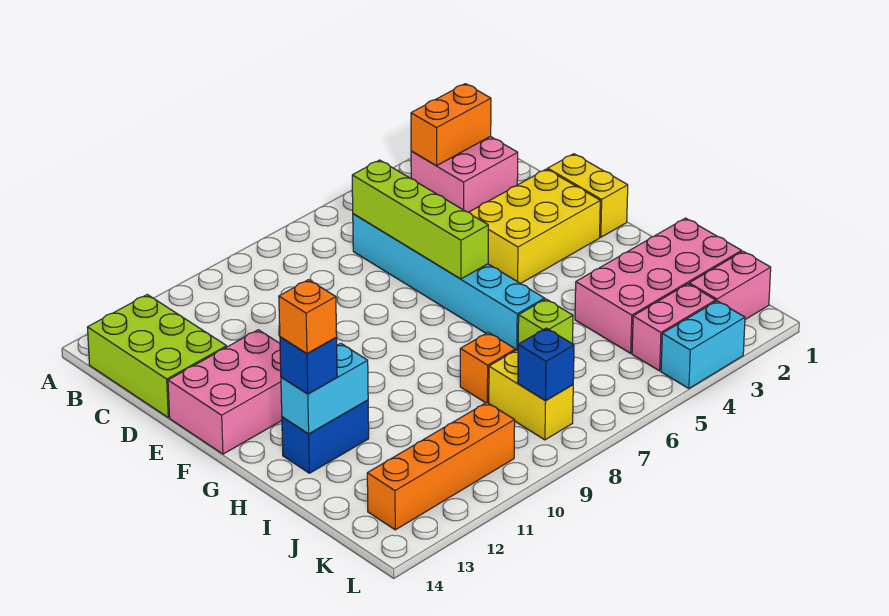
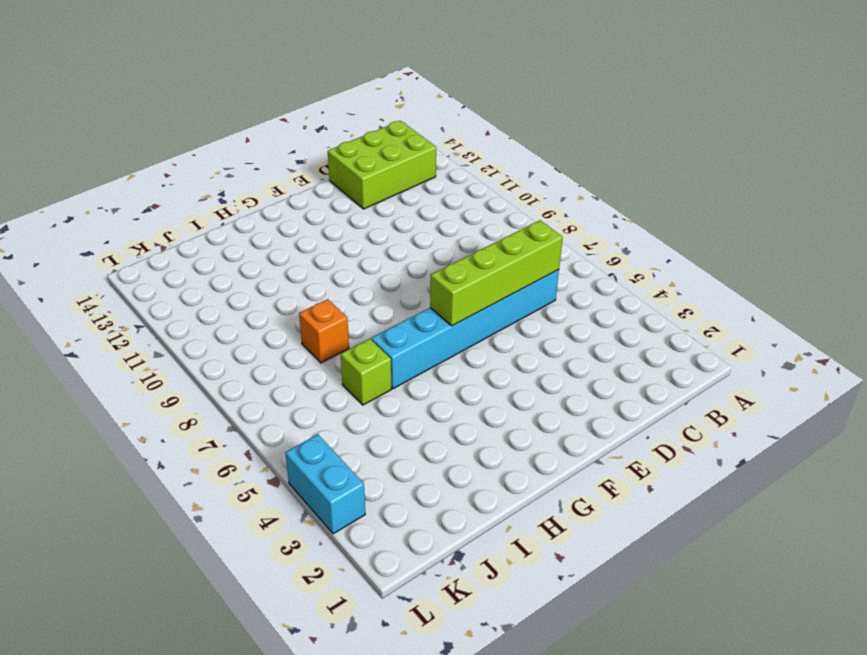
none -> pink brick B2:C3 level 1
none -> yellow brick E1:F1 level 1
none -> yellow brick E2:F4 level 1

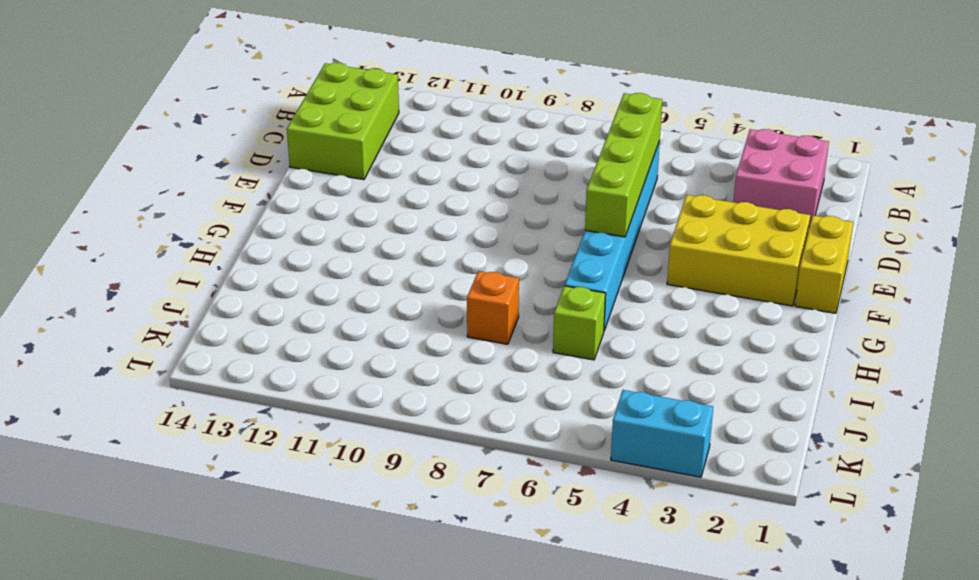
none -> pink brick E12:F14 level 1
none -> blue brick H12:H13 level 1
none -> pink brick I1:J4 level 1

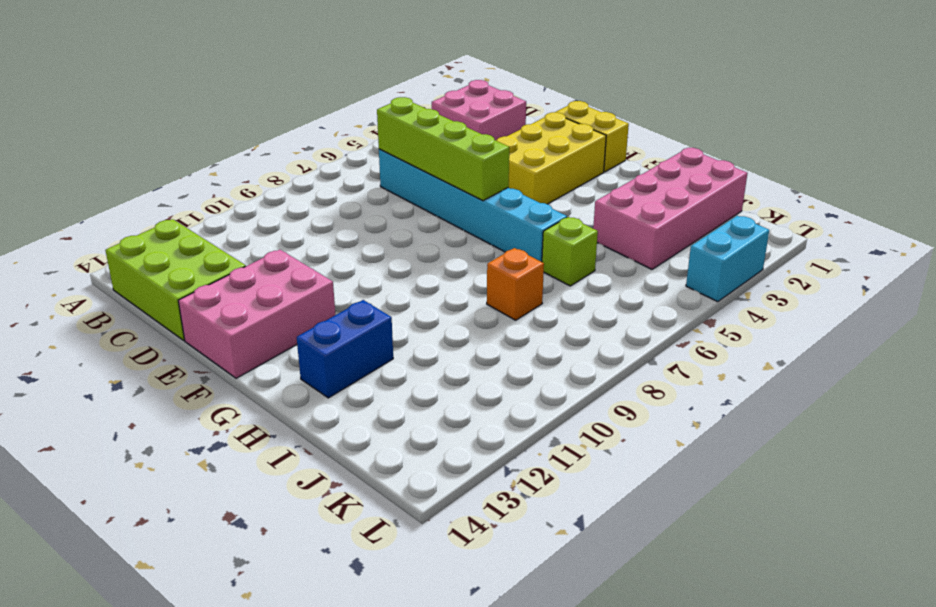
none -> yellow brick J8:K8 level 1
none -> pink brick K1:K2 level 1
none -> pink brick K3:K4 level 1

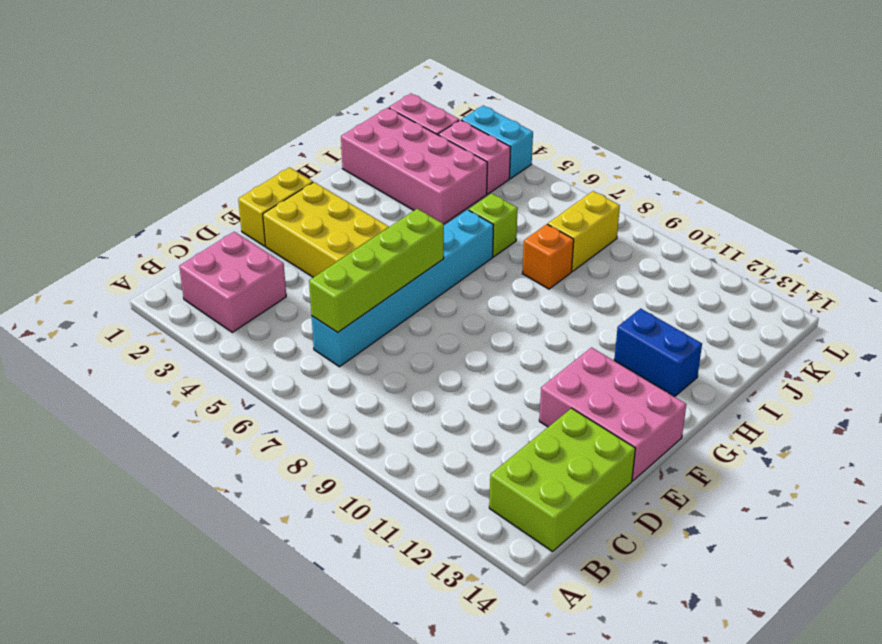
none -> orange brick K10:K13 level 1
none -> orange brick B2:B3 level 2
none -> cyan brick H12:H13 level 2

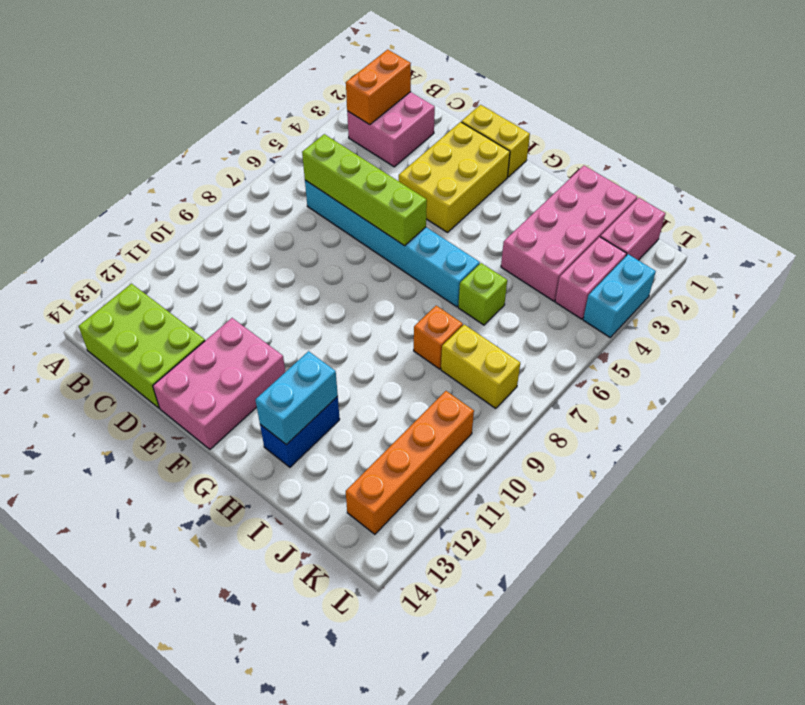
none -> blue brick K8 level 2
none -> blue brick H13 level 3
none -> orange brick H13 level 4

